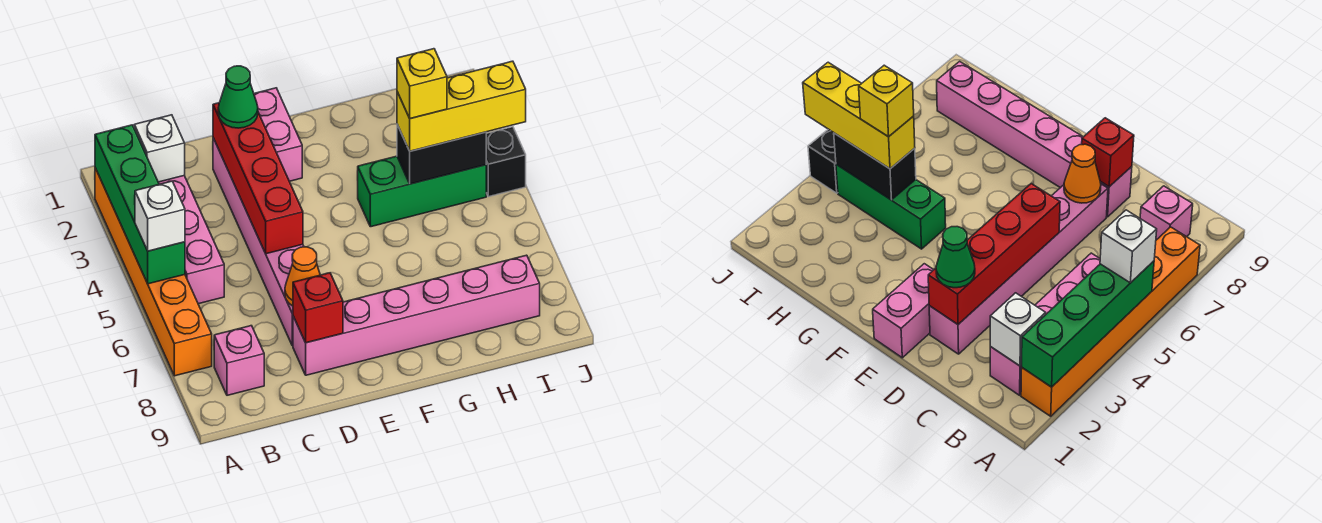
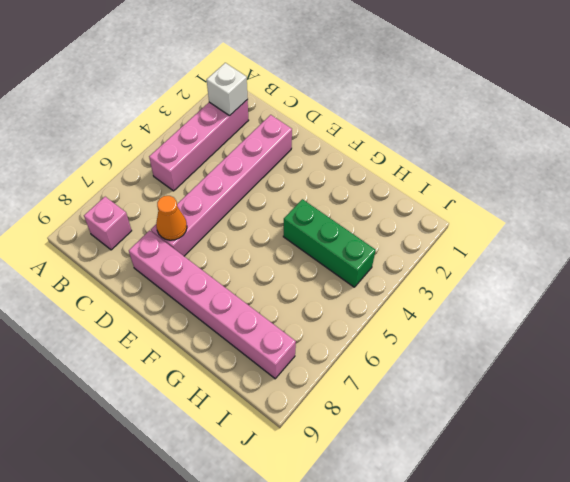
none -> orange brick A2:A7 level 1
none -> pink brick E1:E2 level 1
none -> black brick J4 level 1

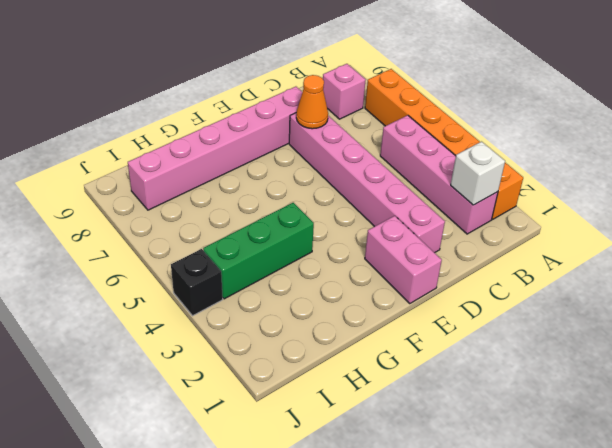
none -> green brick A2:A5 level 2
none -> red brick D2:D5 level 2
none -> red brick D8 level 2

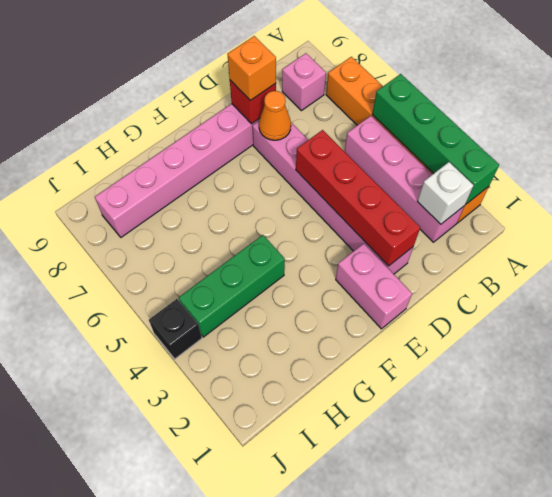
orange brick D8 level 3 -> none
none -> black brick H4:I4 level 2
none -> white brick A5 level 3
none -> green cone D2 level 3

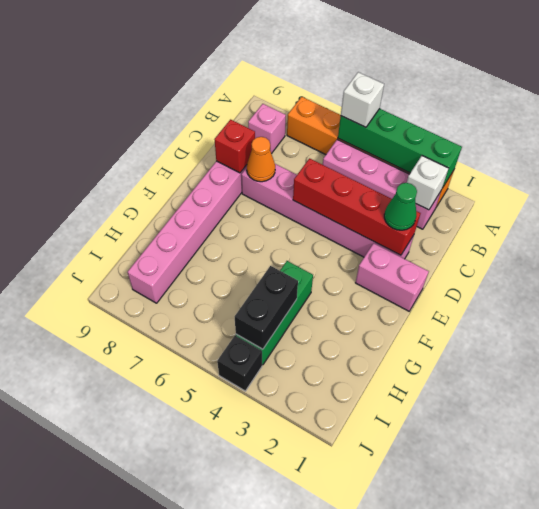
none -> yellow brick H4:J4 level 3
none -> yellow brick H4 level 4

